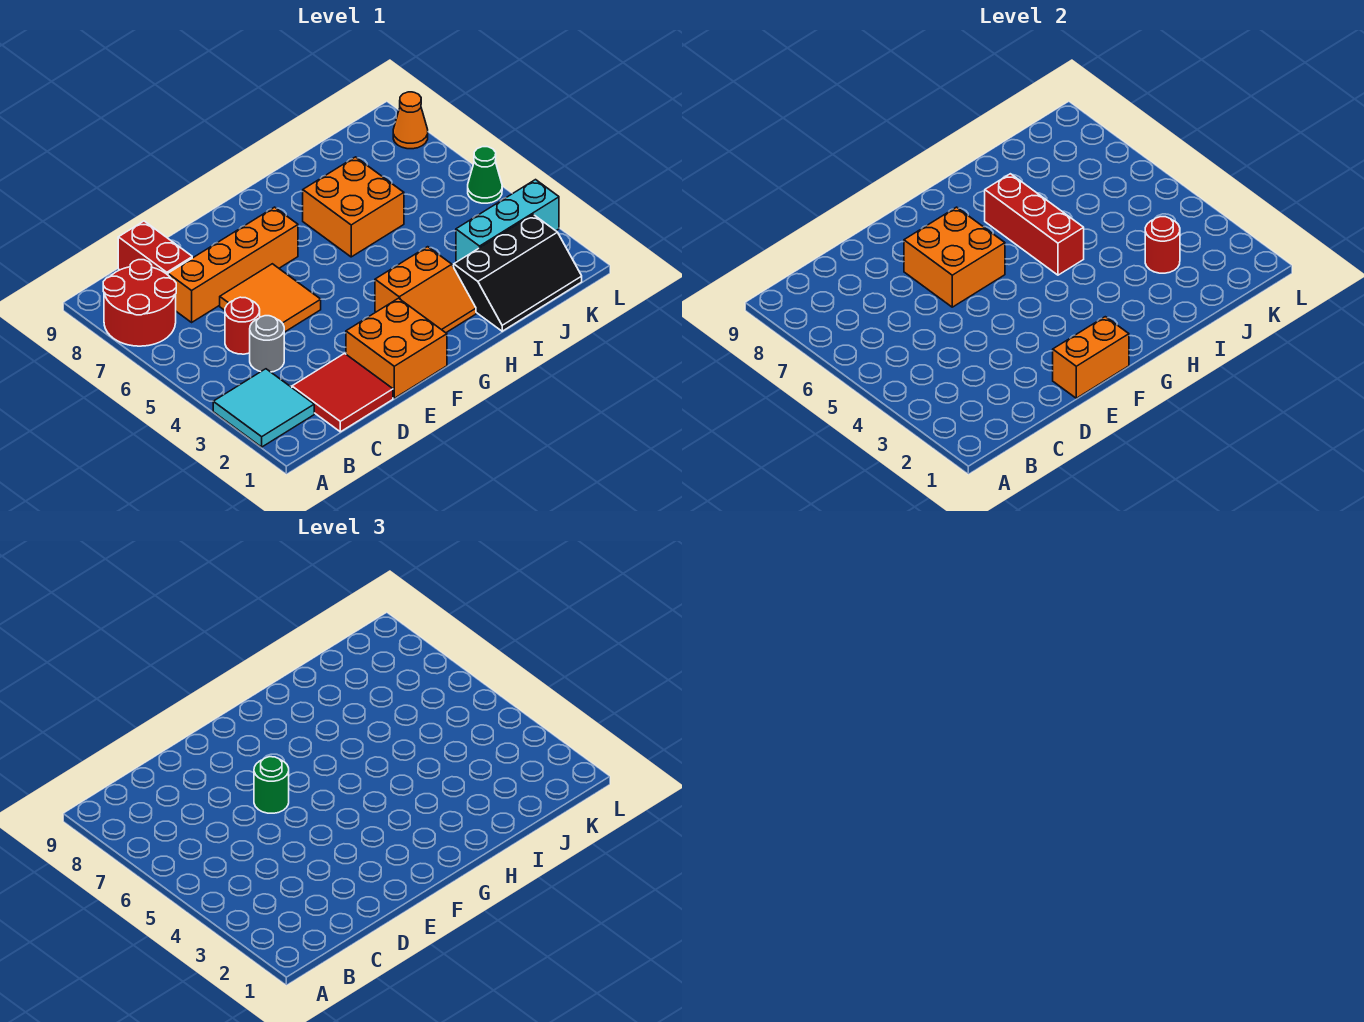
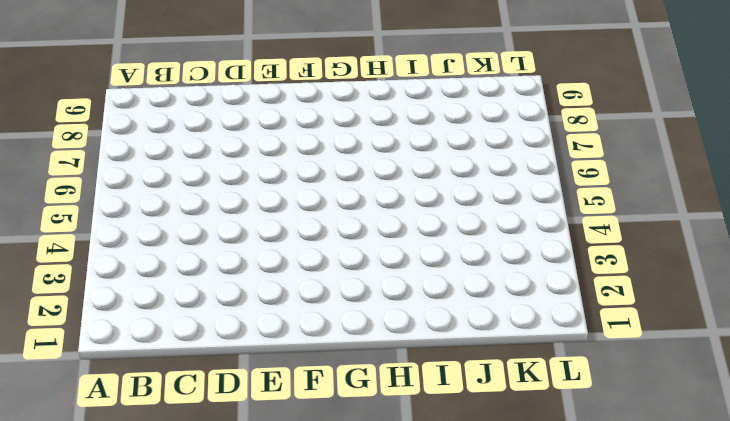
none -> cyan tile A2:B3 level 1
none -> red round brick A7:B8 level 1
none -> red tile C1:D2 level 1

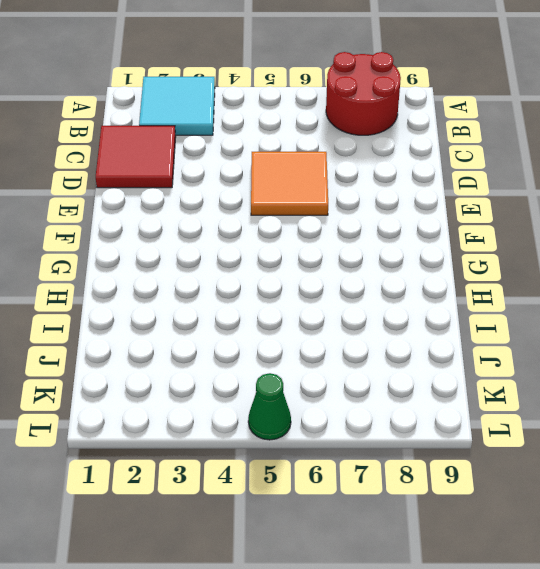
none -> grey round brick C4 level 1
none -> red round brick C5 level 1
none -> orange brick C7:F7 level 1

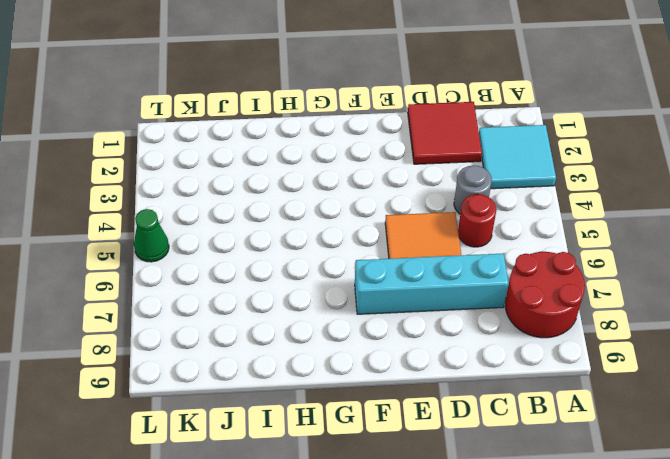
cyan brick C7:F7 level 1 -> orange brick C7:F7 level 1
none -> red brick C8:C9 level 1
none -> orange brick E1:F2 level 1
none -> orange slope G2:H3 level 1 top 3

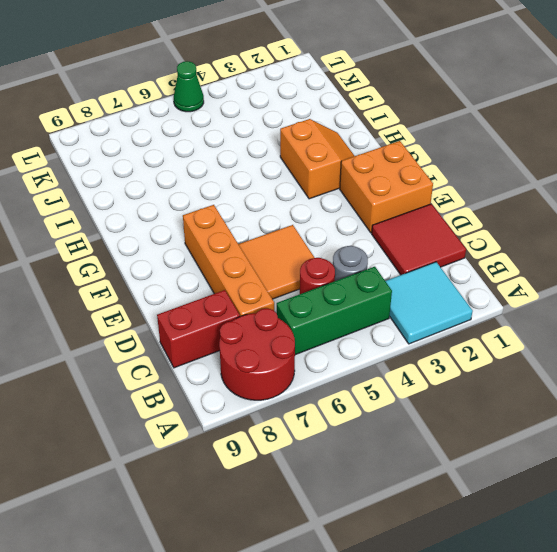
green brick B4:B6 level 1 -> none
none -> orange brick H6:I7 level 1
none -> black slope I1:K2 level 1 top 2
none -> cyan brick J3:L3 level 1

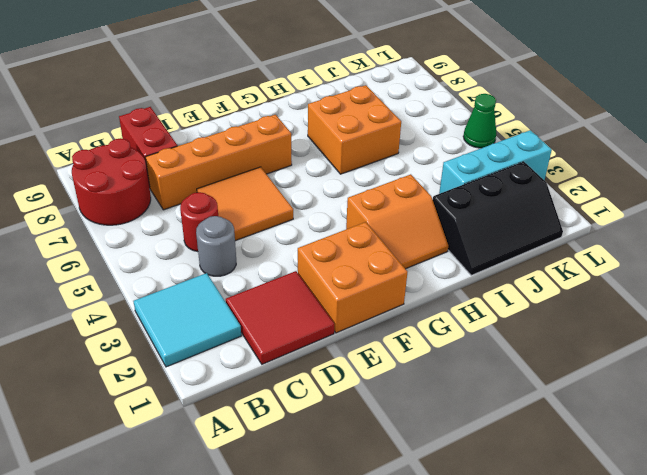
none -> orange cone L8 level 1
none -> orange brick E1:F1 level 2
none -> orange brick E6:F7 level 2

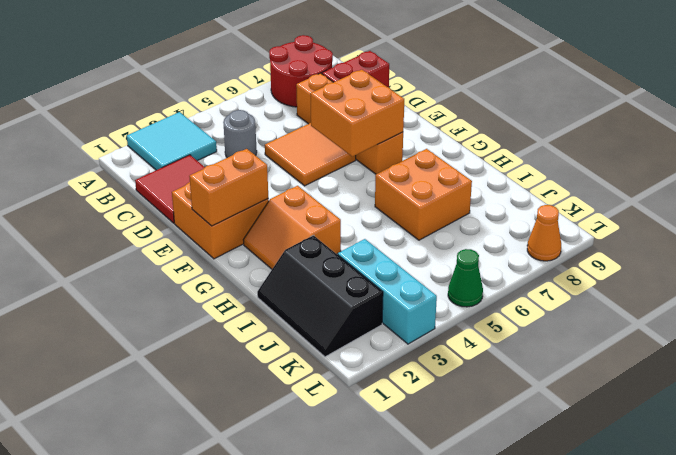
orange brick F1:F2 level 2 -> orange brick E1:F1 level 2
none -> red round brick C5 level 1
none -> red brick H5:H7 level 2
none -> red round brick J3 level 2

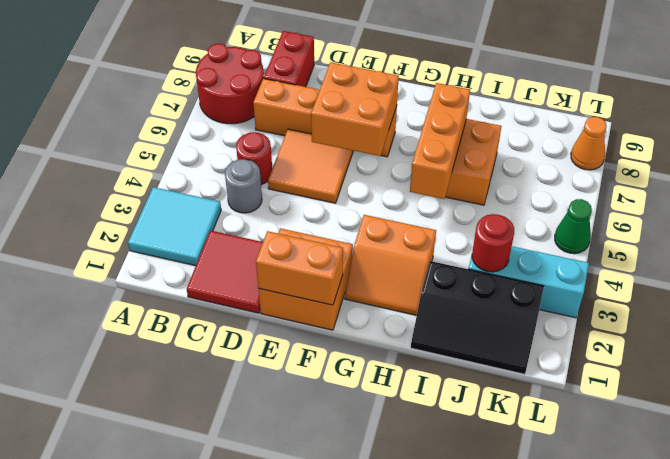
orange brick H5:H7 level 2 -> red brick H5:H7 level 2
none -> green round brick E6 level 3

